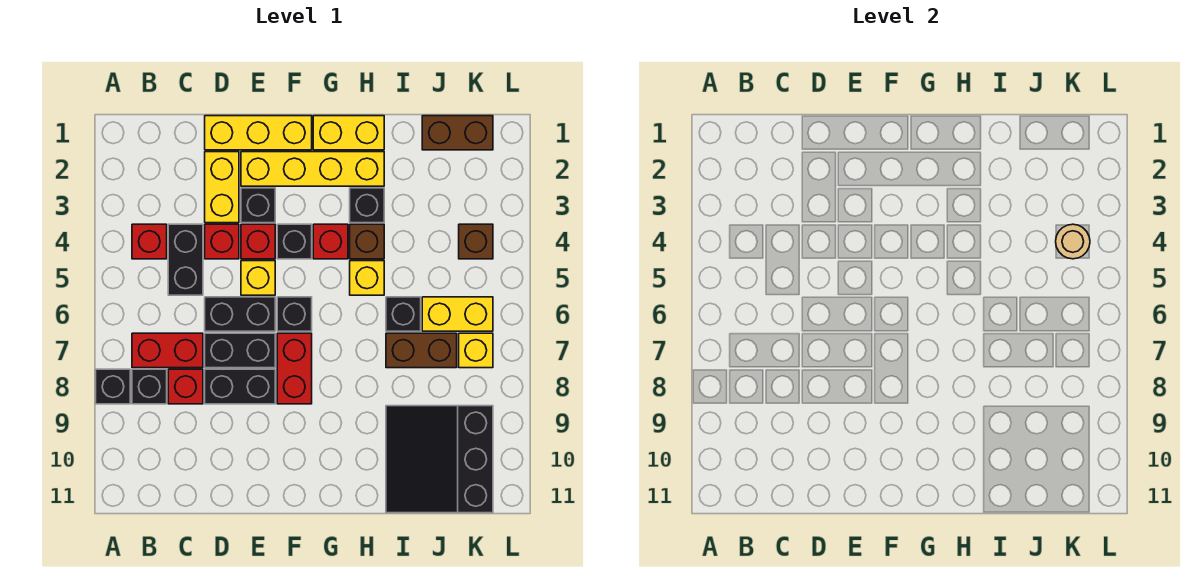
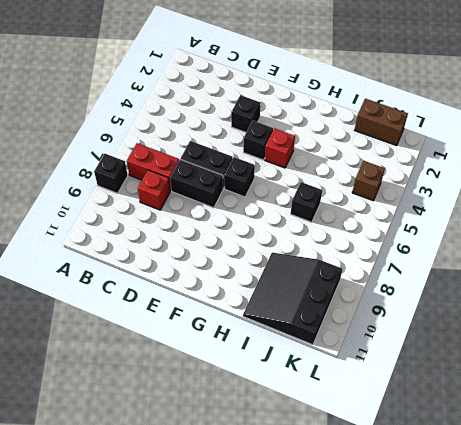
none -> red brick B4 level 1
none -> black brick B8 level 1
none -> black brick C4:C5 level 1
none -> yellow brick D1:F1 level 1

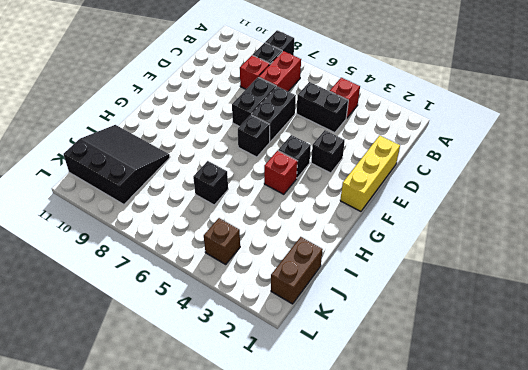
none -> yellow brick D2:D3 level 1
none -> red brick D4 level 1
none -> black brick D8:E8 level 1
none -> yellow brick E2:H2 level 1

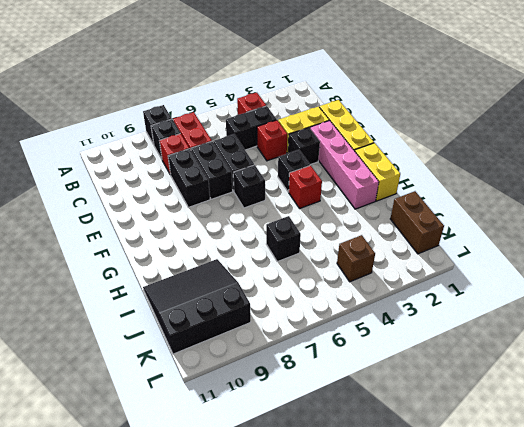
pink brick E2:H2 level 1 -> yellow brick E2:H2 level 1
none -> red brick E4 level 1
none -> yellow brick E5 level 1
none -> red brick F7:F8 level 1
none -> black brick H3 level 1

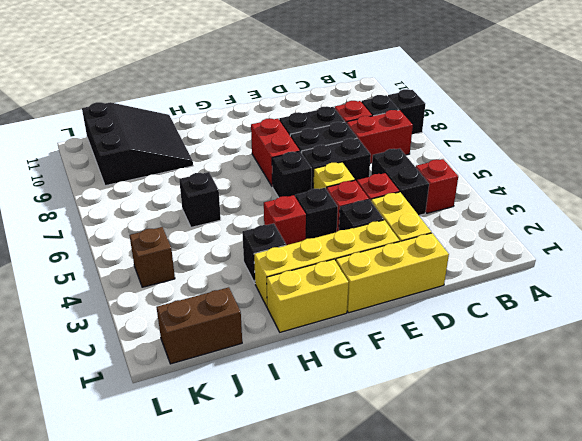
none -> brown brick H4 level 1
none -> yellow brick H5 level 1
none -> brown brick I7:J7 level 1
none -> yellow brick J6:K6 level 1

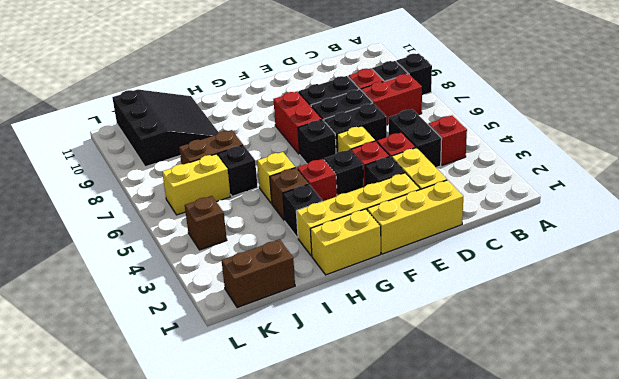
none -> yellow brick K7 level 1
none -> tan round brick K4 level 2

